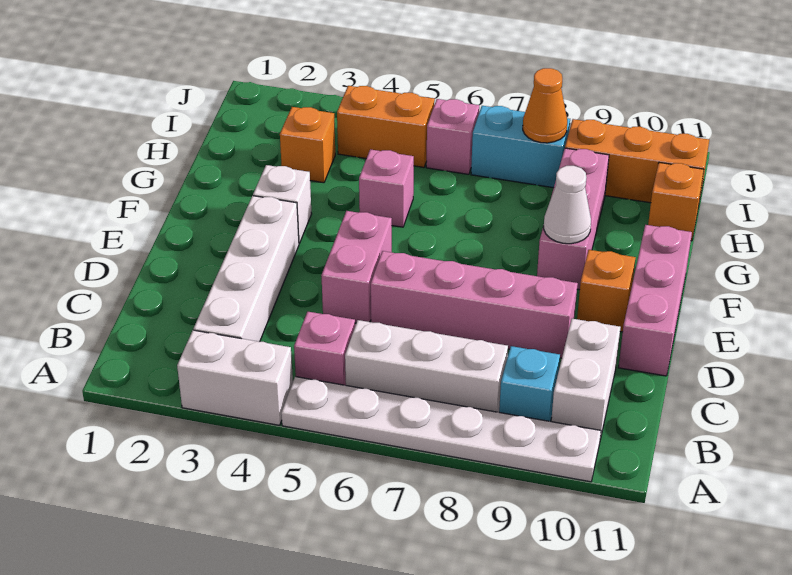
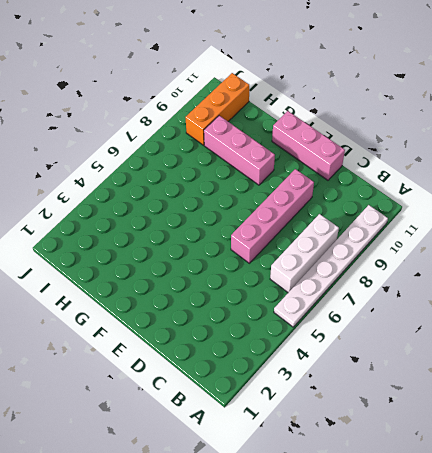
none -> white brick A3:A4 level 1
none -> white brick B3:E3 level 1
none -> pink brick B5 level 1

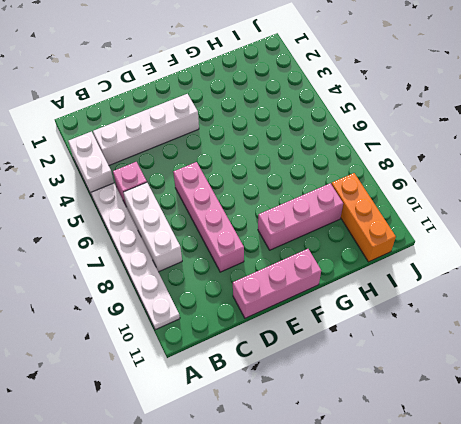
none -> cyan brick B9 level 1
none -> white brick B10:C10 level 1
none -> pink brick D5:E5 level 1

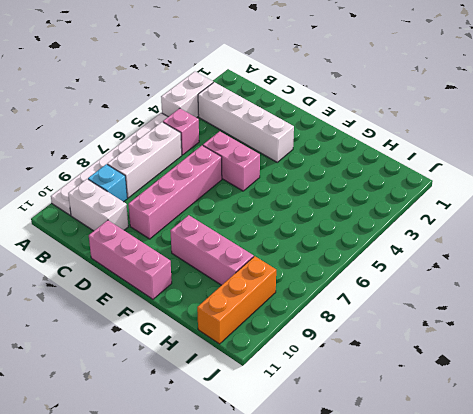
none -> orange brick E10 level 1
none -> white brick F3 level 1
none -> pink brick G5 level 1

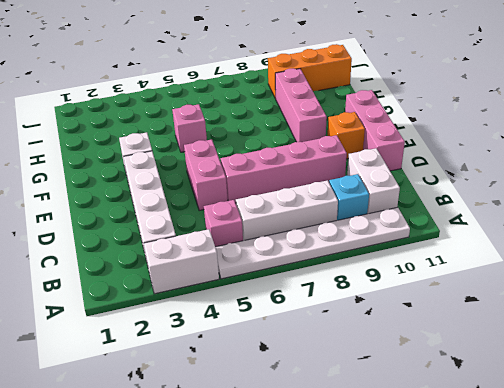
none -> orange brick H3 level 1
none -> orange brick H11 level 1
none -> orange brick I4:I5 level 1

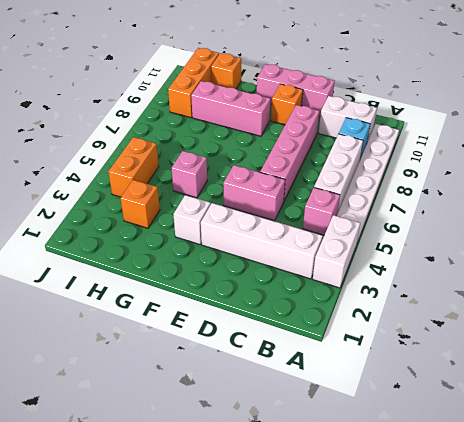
none -> pink brick I6 level 1
none -> cyan brick I7:I8 level 1
none -> white cone F9 level 2

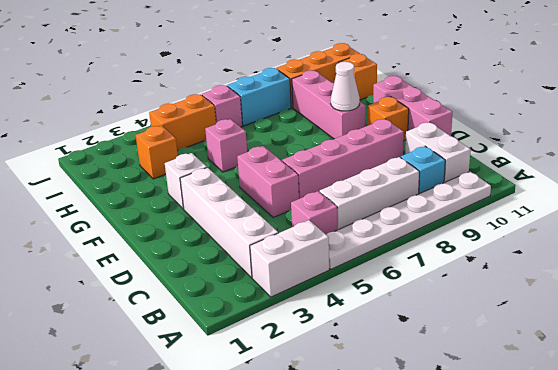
none -> orange cone I8 level 2

